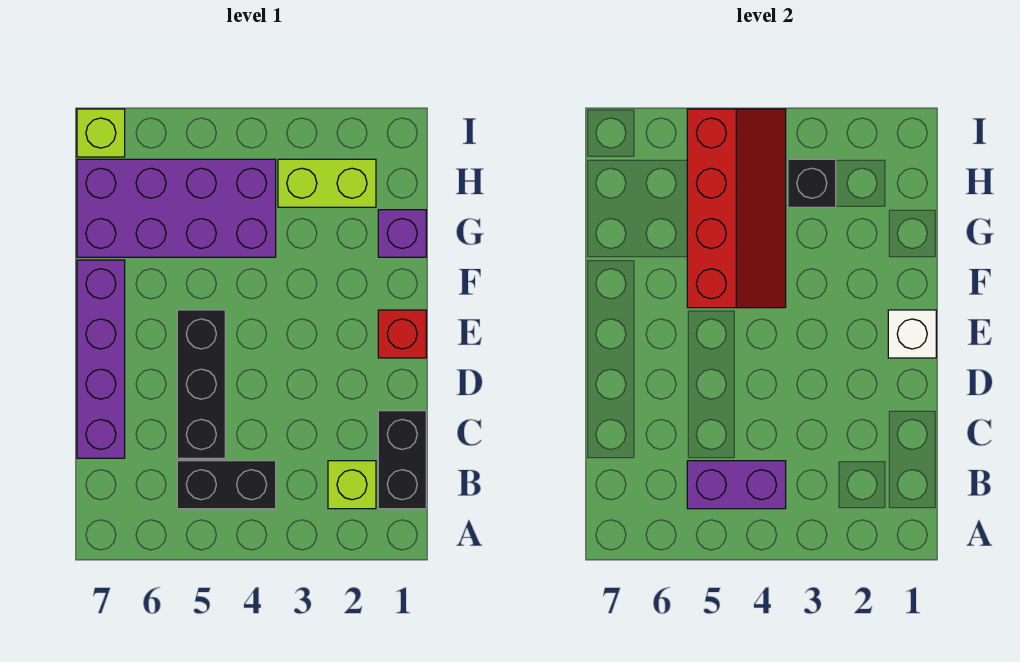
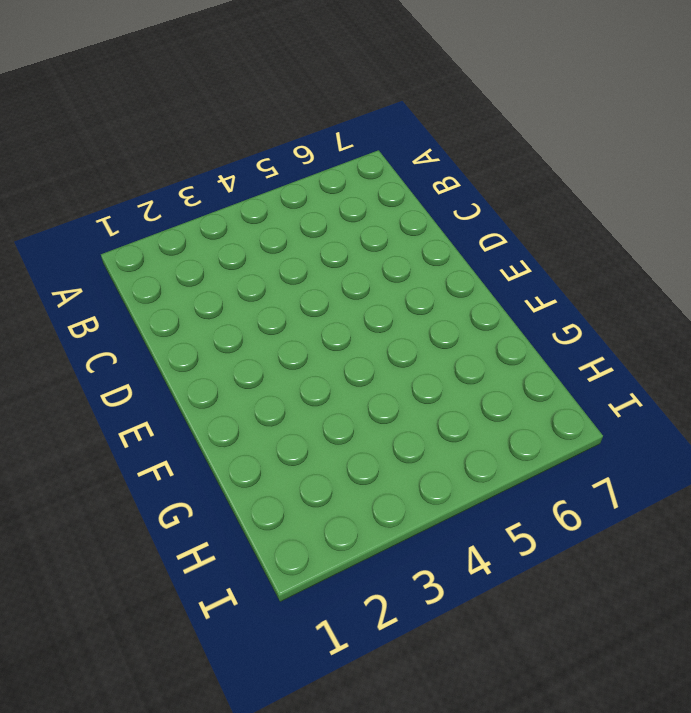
none -> black brick B1:C1 level 1
none -> lime brick B2 level 1
none -> black brick B4:B5 level 1

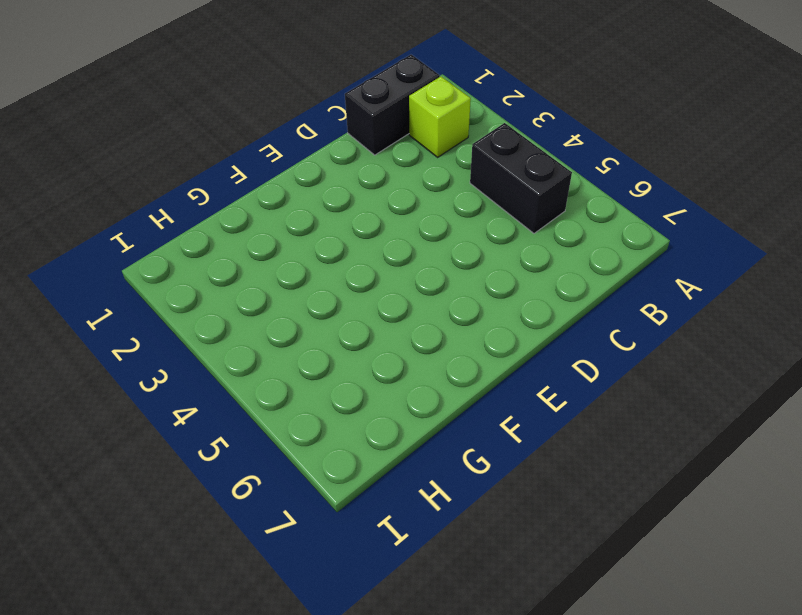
none -> black brick C5:E5 level 1
none -> purple brick C7:F7 level 1
none -> red brick E1 level 1

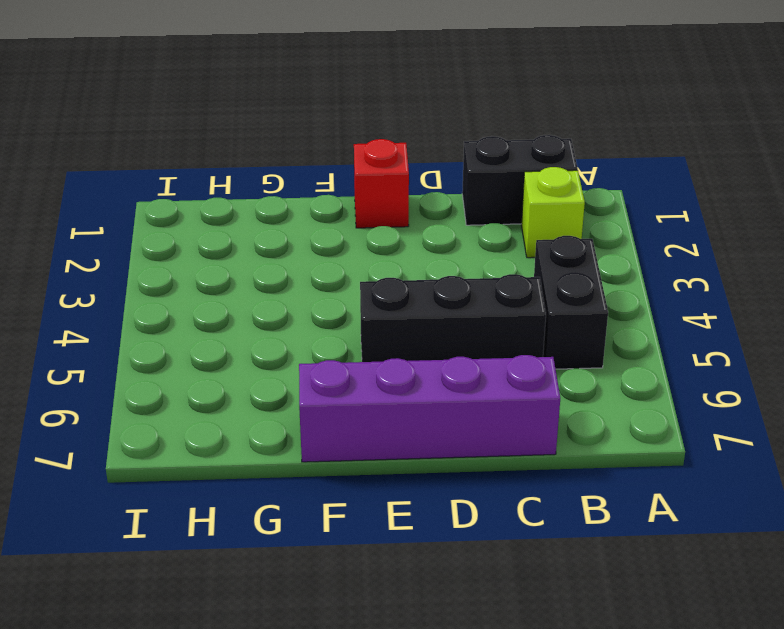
none -> purple brick G1 level 1
none -> purple brick G4:H7 level 1
none -> lime brick H2:H3 level 1

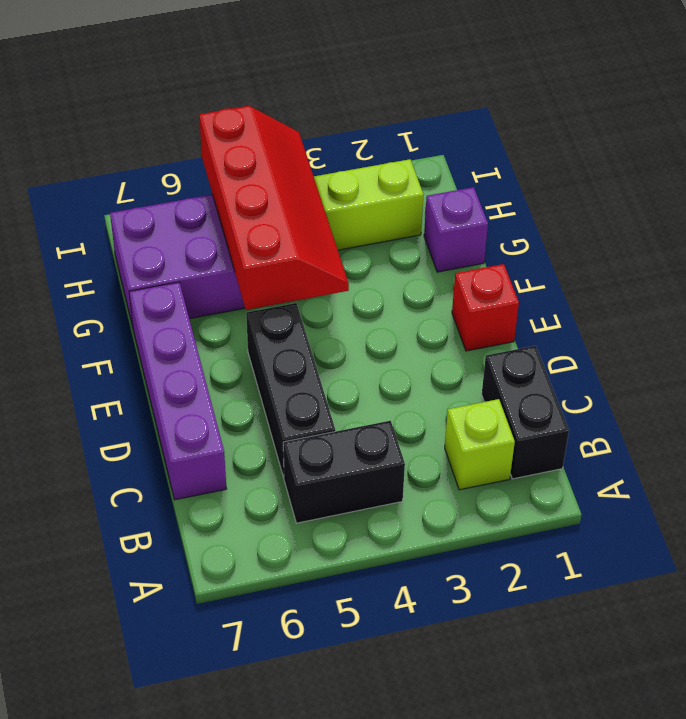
none -> lime brick I7 level 1
none -> purple brick B4:B5 level 2
none -> white brick E1 level 2

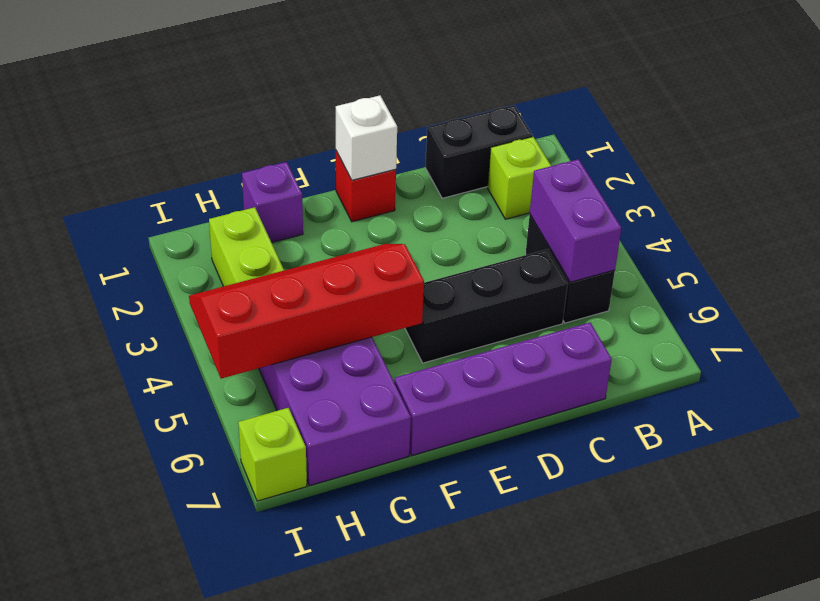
none -> black brick H3 level 2

